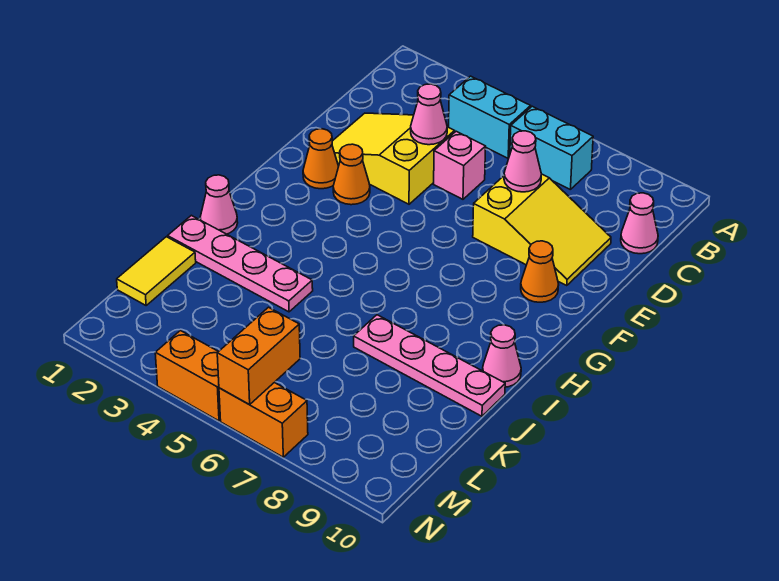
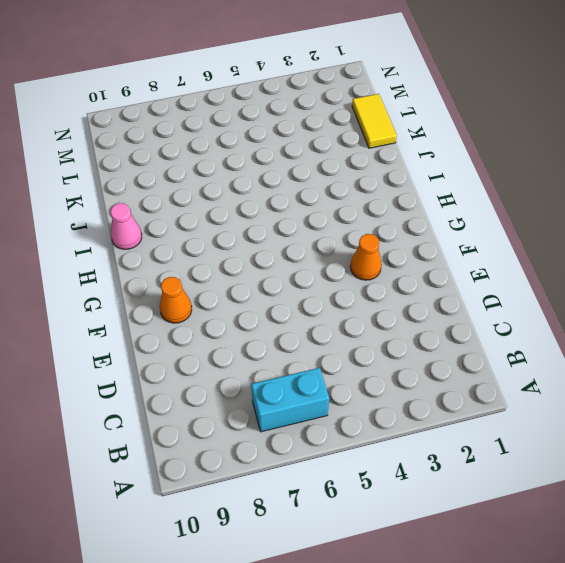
none -> cyan brick B4:B5 level 1
none -> pink cone C10 level 1
none -> yellow slope D2:E4 level 1 top 4

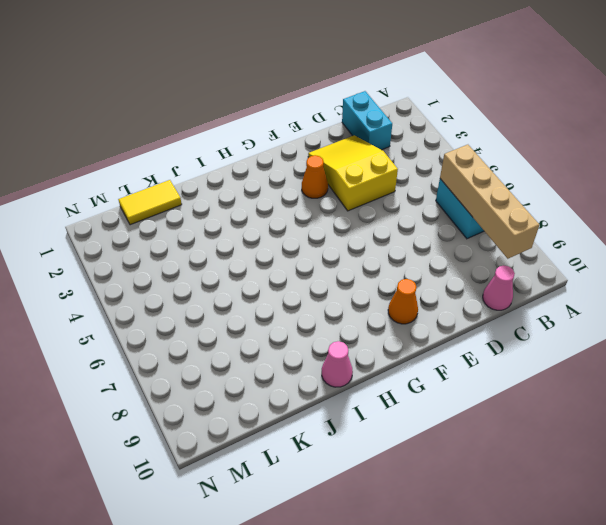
tan brick B6:B9 level 2 -> none
cyan brick C1:C2 level 1 -> cyan brick B4:B5 level 1
none -> pink brick D5 level 1
none -> yellow slope D7:E9 level 1 top 7
none -> orange cone F2 level 1

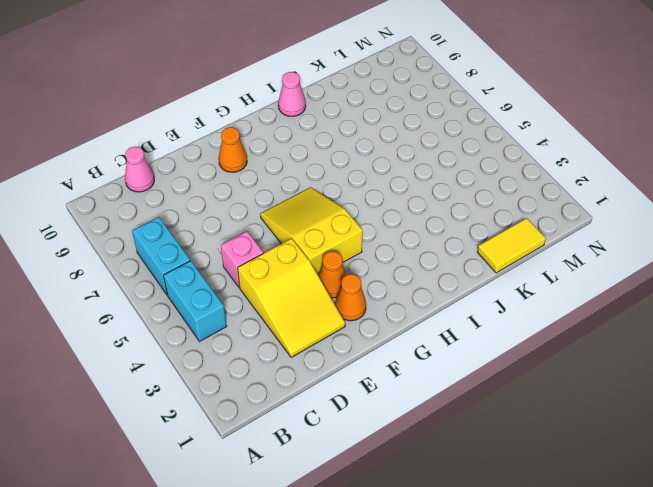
yellow slope F4:G6 level 1 top 4 -> yellow slope D7:E9 level 1 top 7
none -> pink cone I1 level 1
none -> pink plate J1:J4 level 1
none -> pink plate J7:J10 level 1

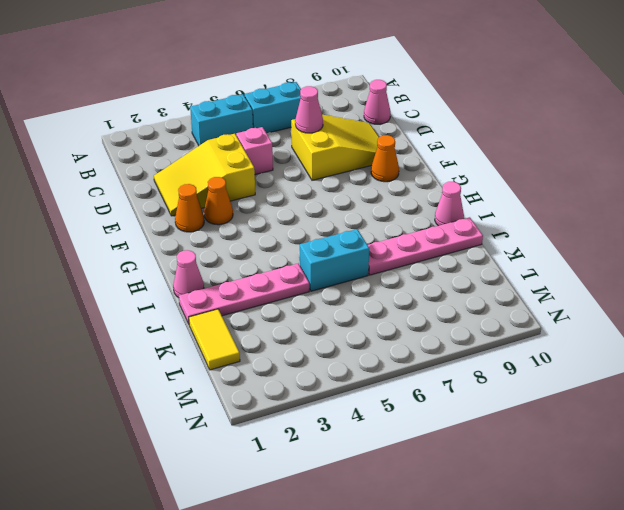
cyan brick J5:J6 level 1 -> none
none -> orange brick N4:N5 level 1
none -> orange brick N6:N7 level 1
none -> pink cone D4 level 2

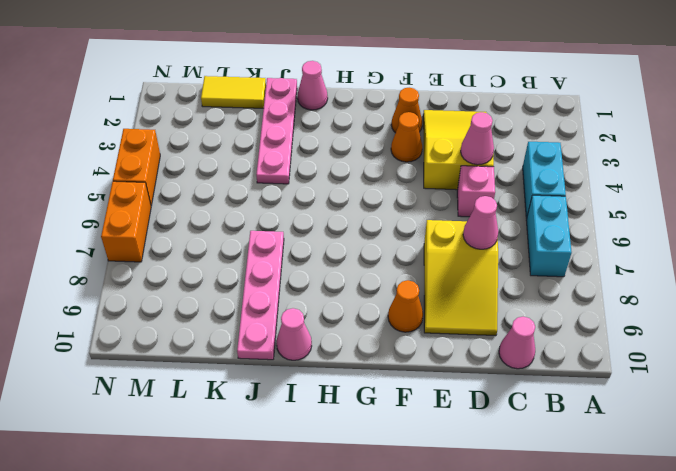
none -> orange brick M6:N6 level 2

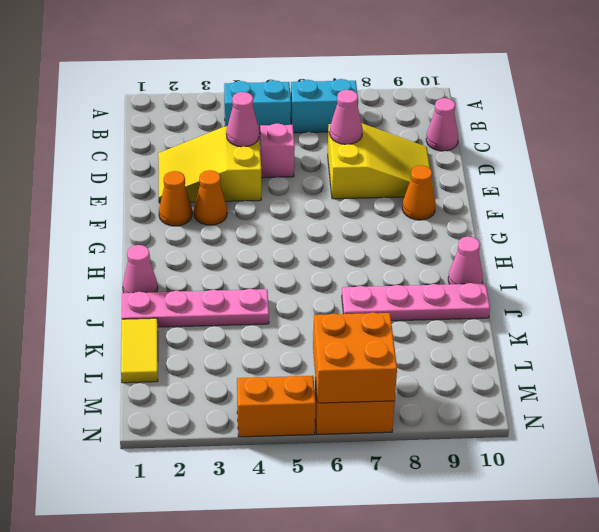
orange brick M6:N7 level 2 -> orange brick M6:N6 level 2

